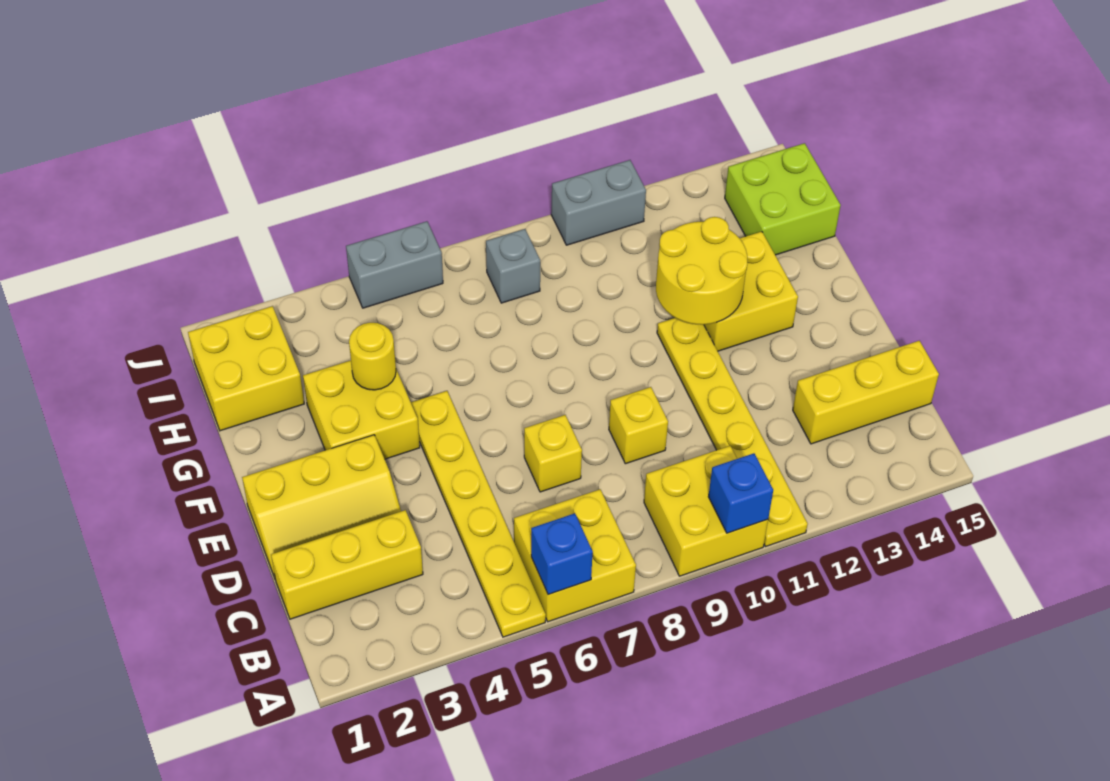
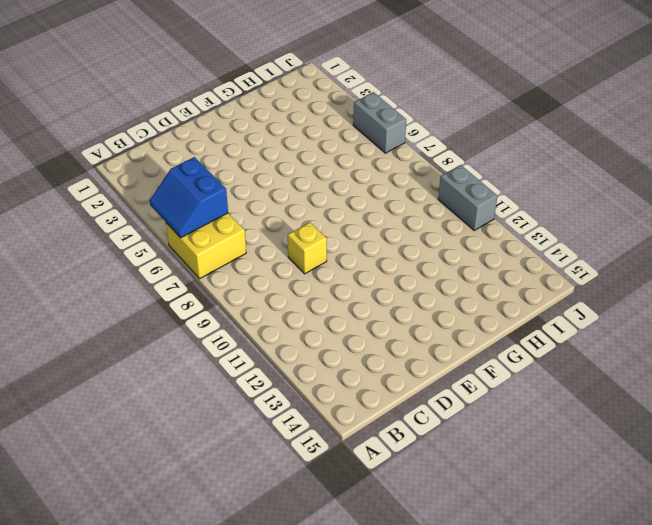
blue slope A5:B6 level 2 top B -> blue brick A6 level 2
none -> yellow plate A5:F5 level 1
none -> yellow brick A9:B10 level 1
none -> yellow plate A11:F11 level 1

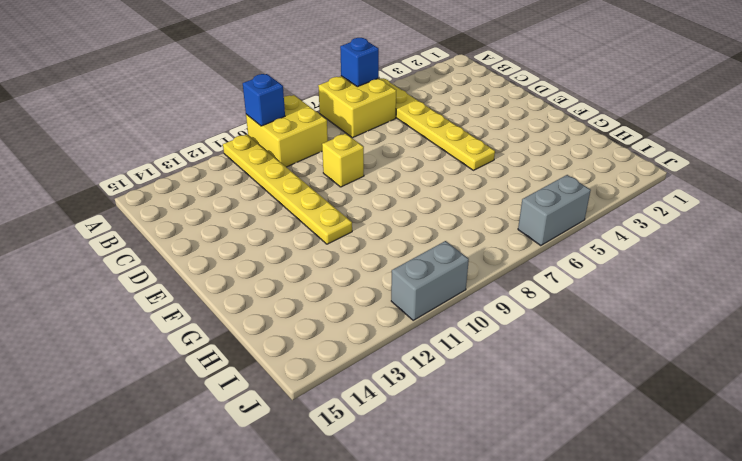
none -> yellow brick C1:C3 level 1
none -> yellow brick C13:C15 level 1
none -> yellow slope D1:E3 level 1 top E

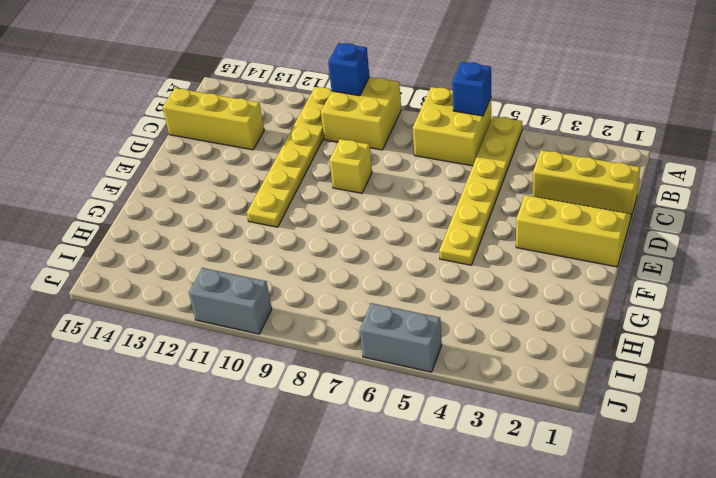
none -> yellow brick D7 level 1
none -> yellow brick F3:G4 level 1
none -> yellow brick F12:G13 level 1

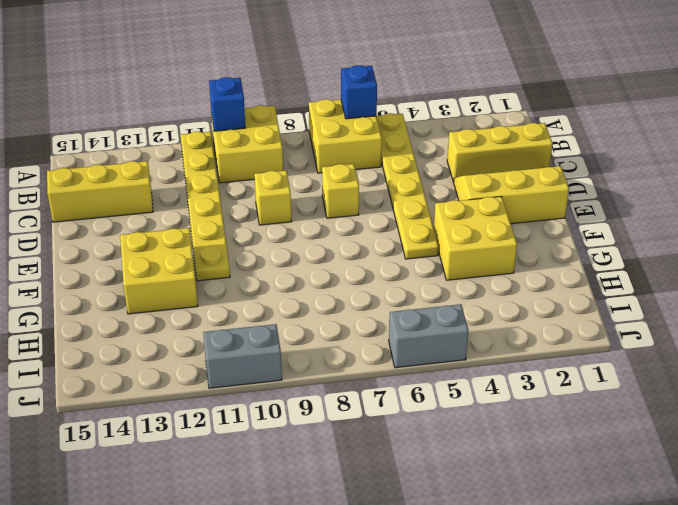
none -> yellow brick H1:I2 level 1
none -> lime brick H14:I15 level 1
none -> grey brick I8 level 1

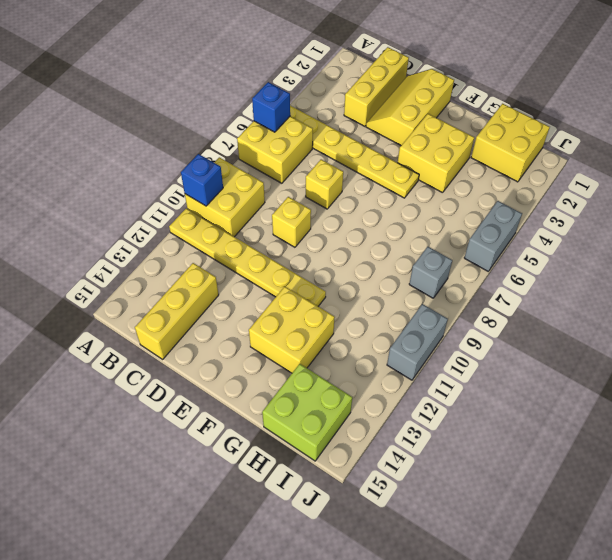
none -> yellow round brick F11:G12 level 2
none -> yellow round brick G4 level 2

